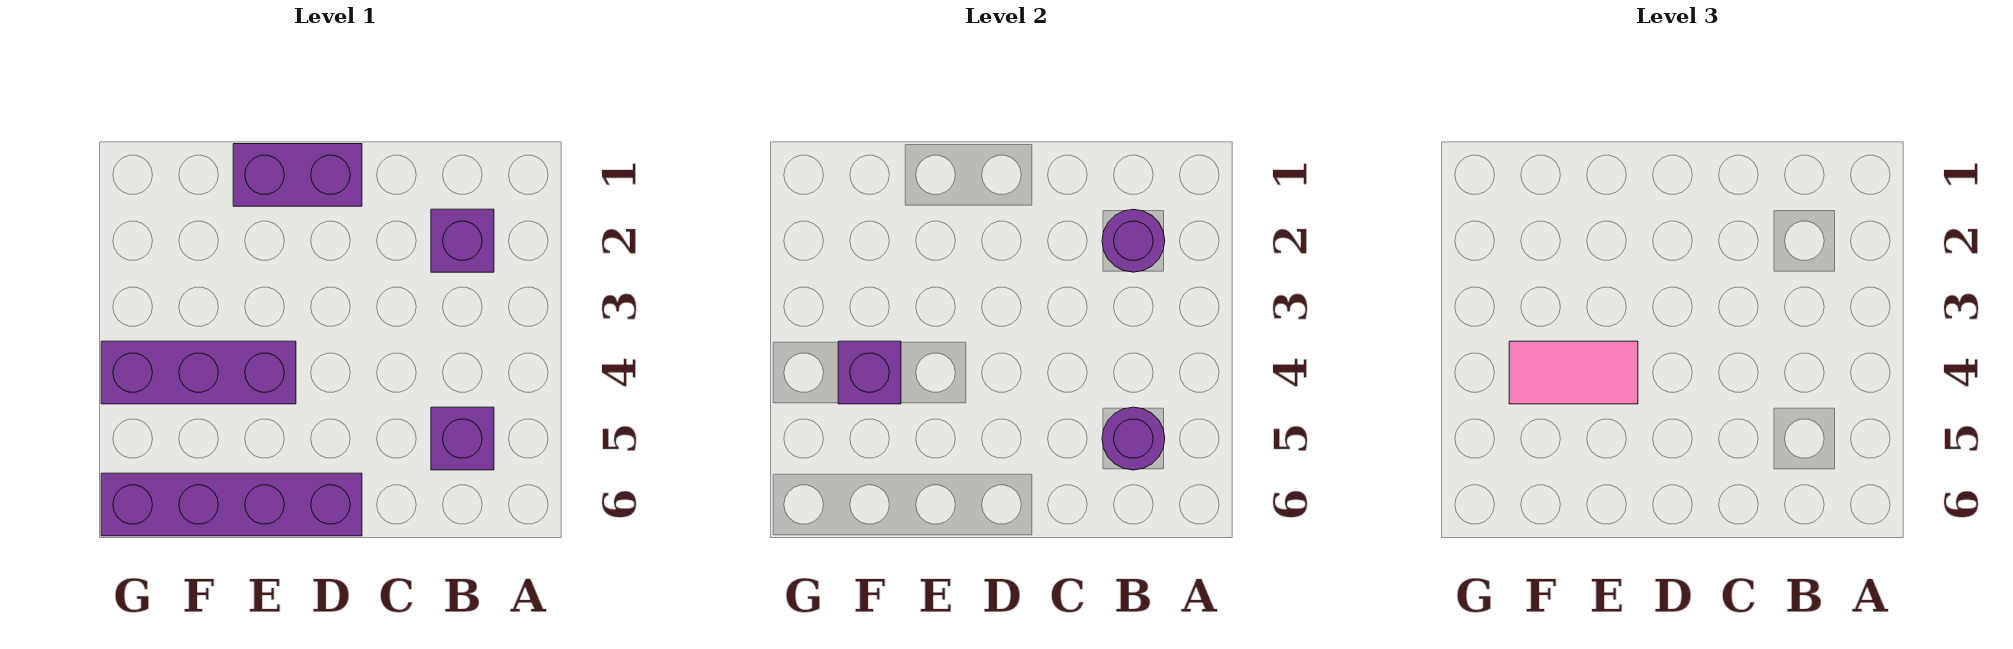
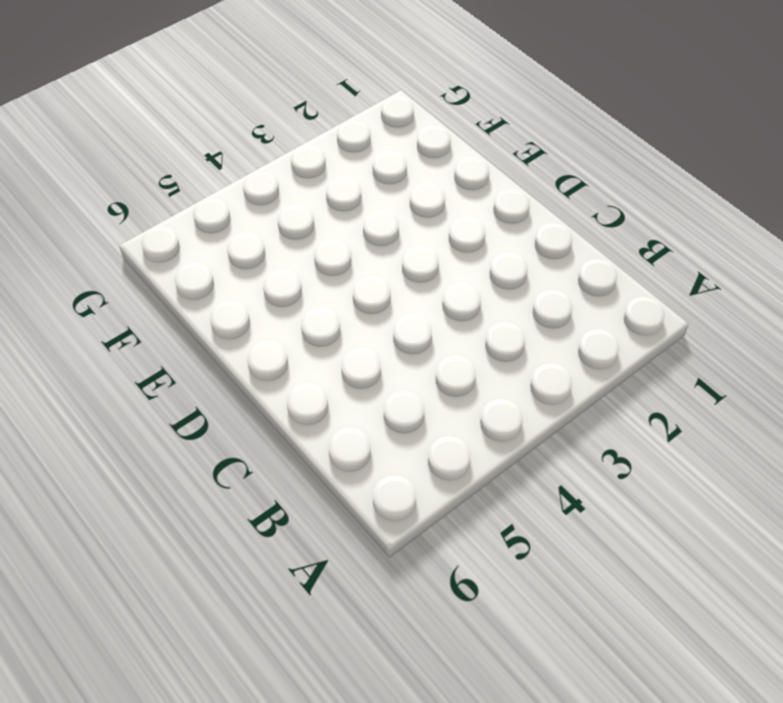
none -> purple brick B2 level 1
none -> purple brick B5 level 1

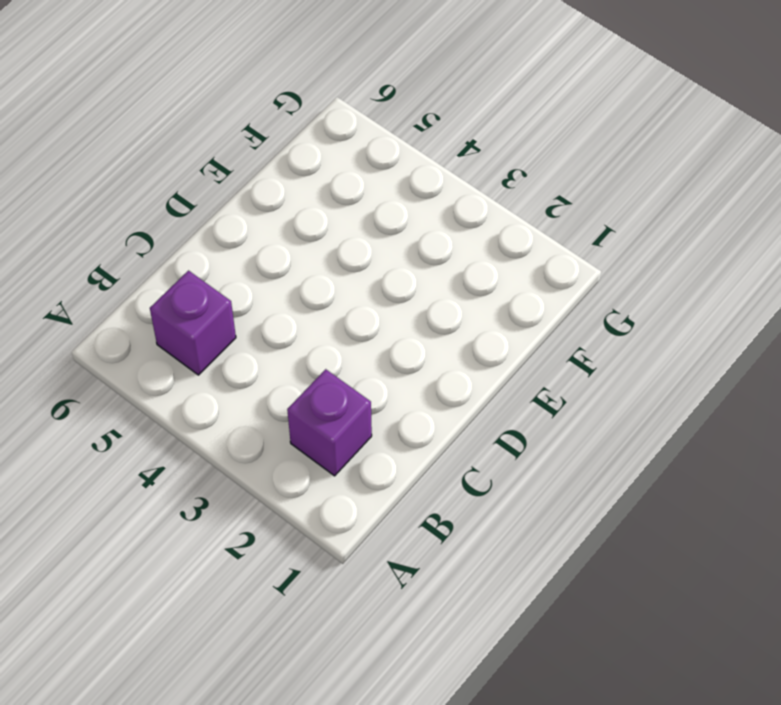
none -> purple brick D1:E1 level 1
none -> purple brick D6:G6 level 1

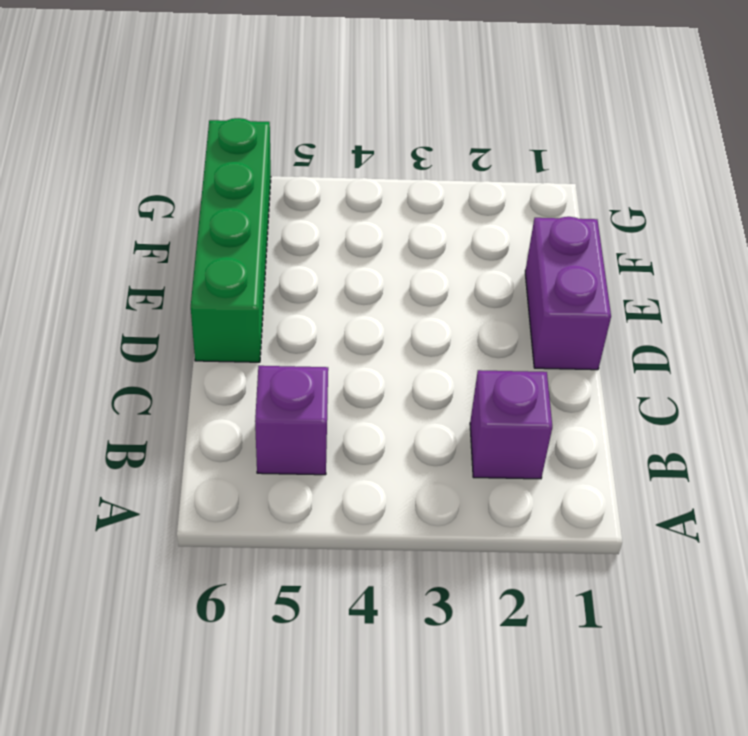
green brick D6:G6 level 1 -> purple brick D6:G6 level 1
none -> purple brick E4:G4 level 1
none -> purple round brick B2 level 2

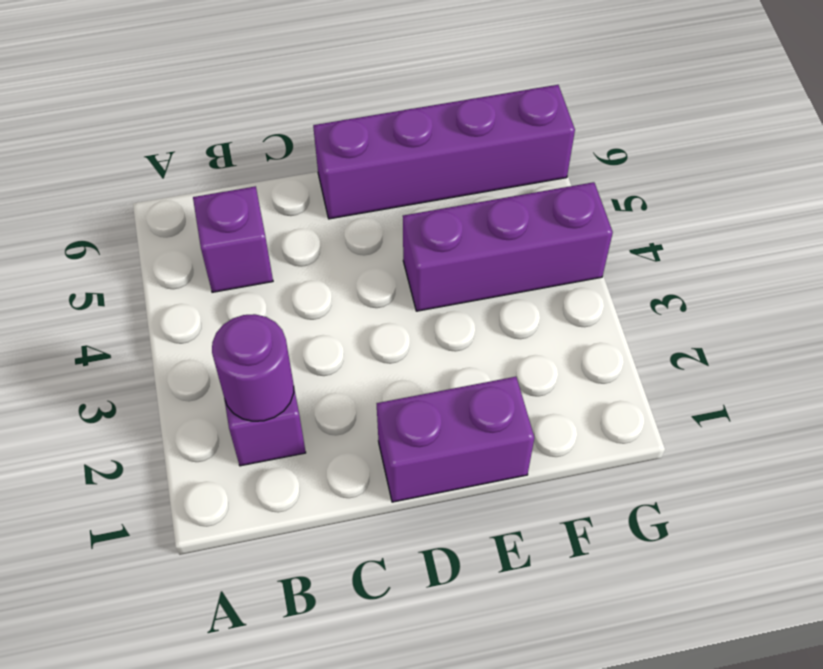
none -> purple round brick B5 level 2
none -> purple brick F4 level 2

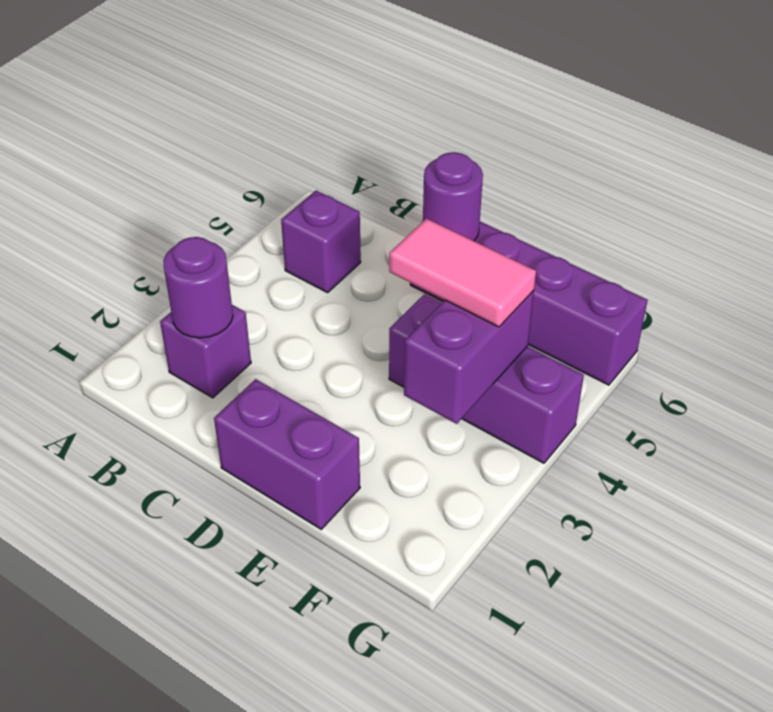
purple round brick D6 level 2 -> purple round brick B5 level 2
purple brick F3:F4 level 2 -> purple brick F4 level 2

